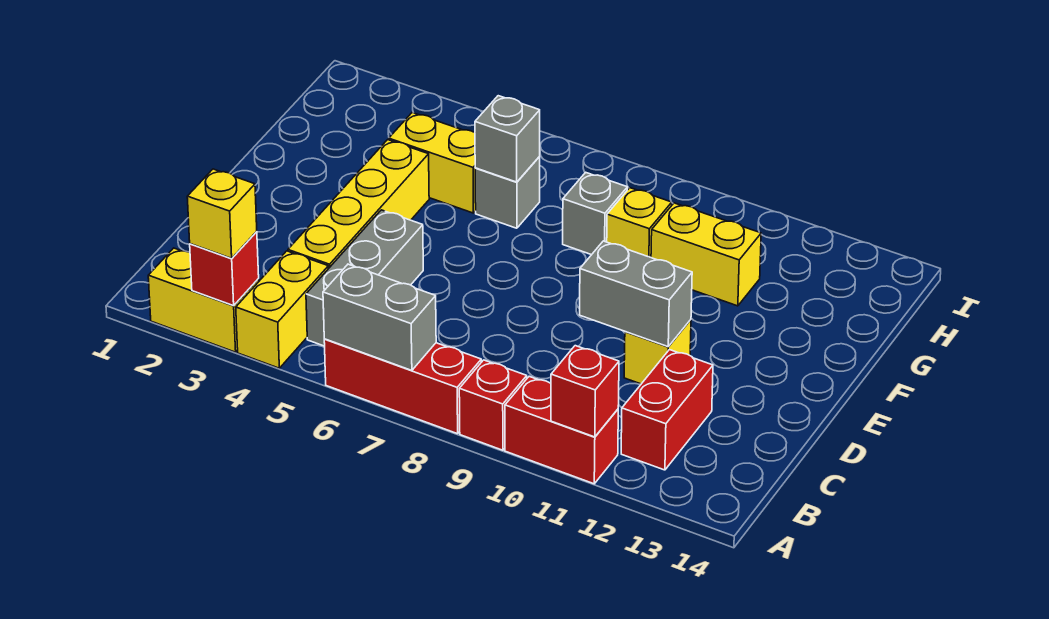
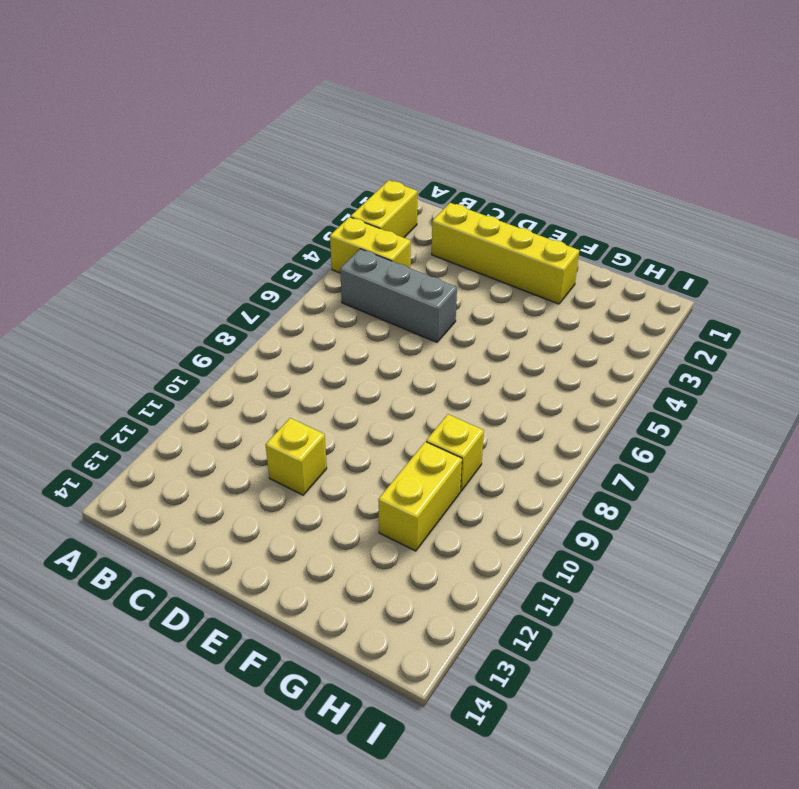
yellow brick C2:F2 level 1 -> yellow brick C4:F4 level 1
none -> red brick A6:A8 level 1
none -> red brick A9 level 1
none -> red brick A10:A11 level 1

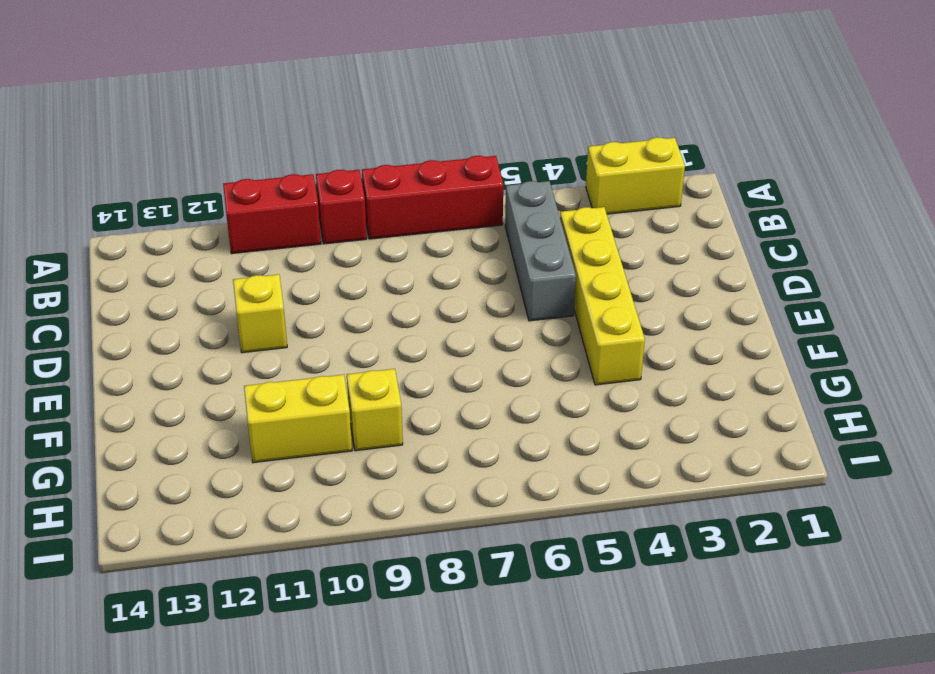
none -> yellow brick A4:B4 level 1
none -> red brick B12:C12 level 1
none -> yellow brick G4:G5 level 1

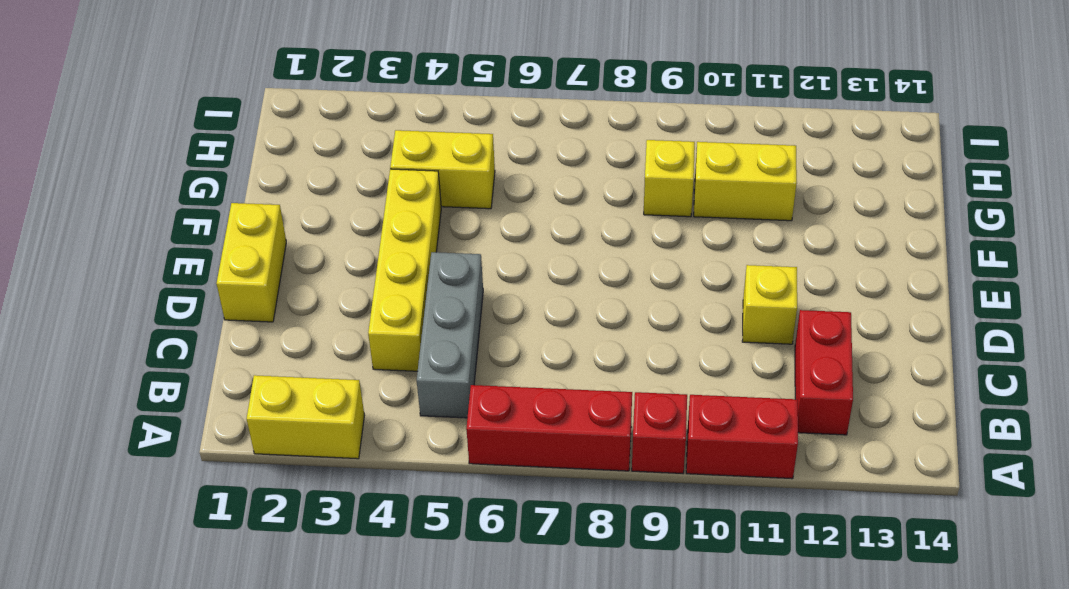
yellow brick D1:E1 level 1 -> yellow brick A4:B4 level 1
none -> grey brick G6 level 1
none -> grey brick G8 level 1
none -> red brick A3 level 2

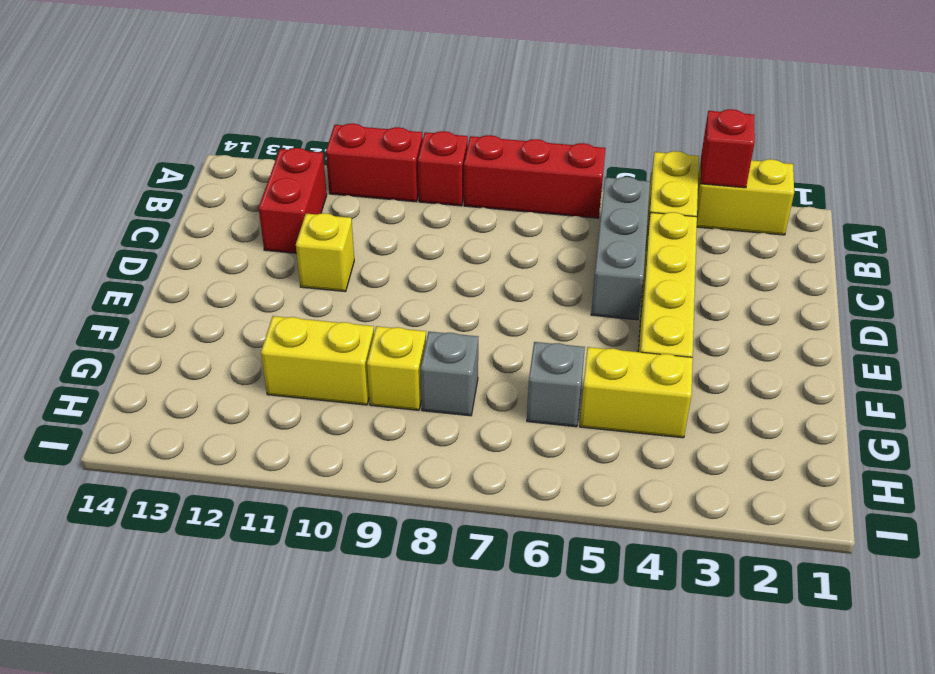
none -> grey brick A6:A7 level 2
none -> red brick A11 level 2
none -> grey brick D10:D11 level 2

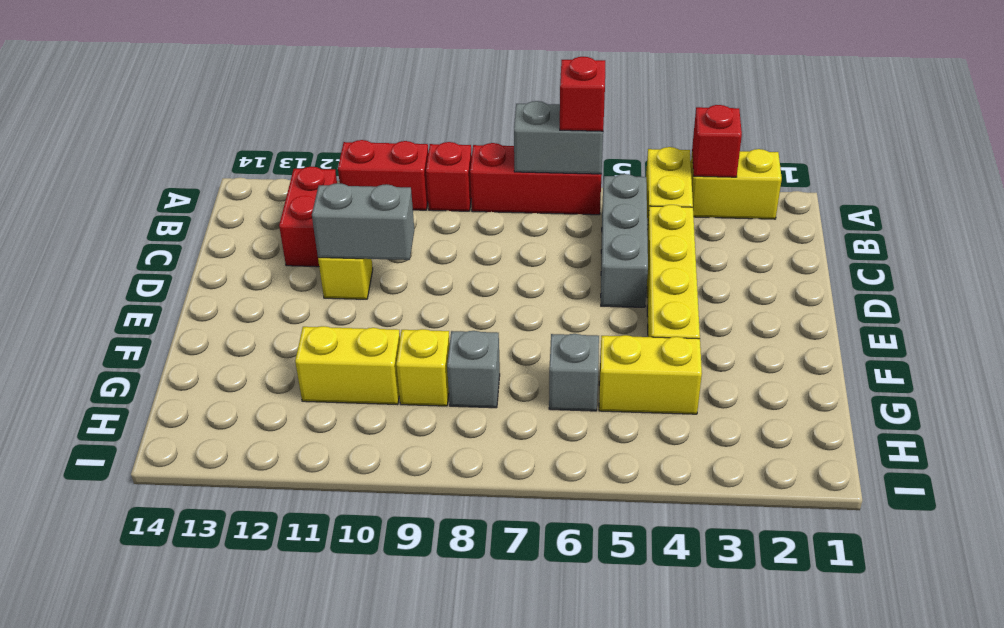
red brick A6 level 3 -> red brick A11 level 2
none -> grey brick G6 level 2
none -> yellow brick A3 level 3

